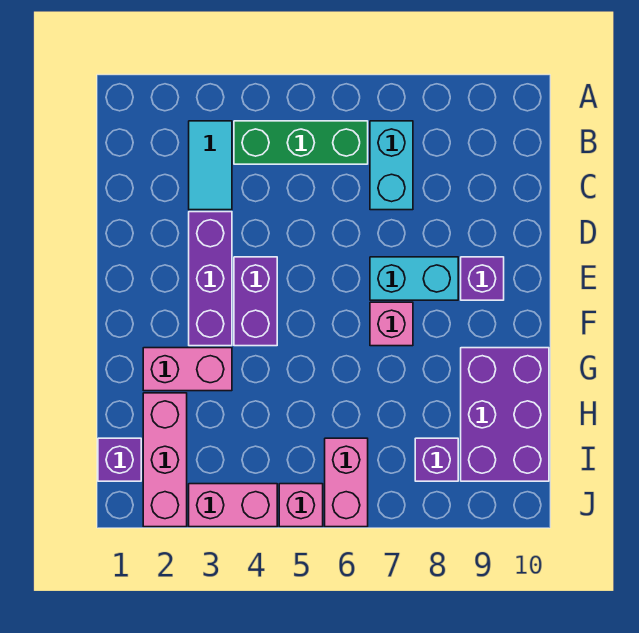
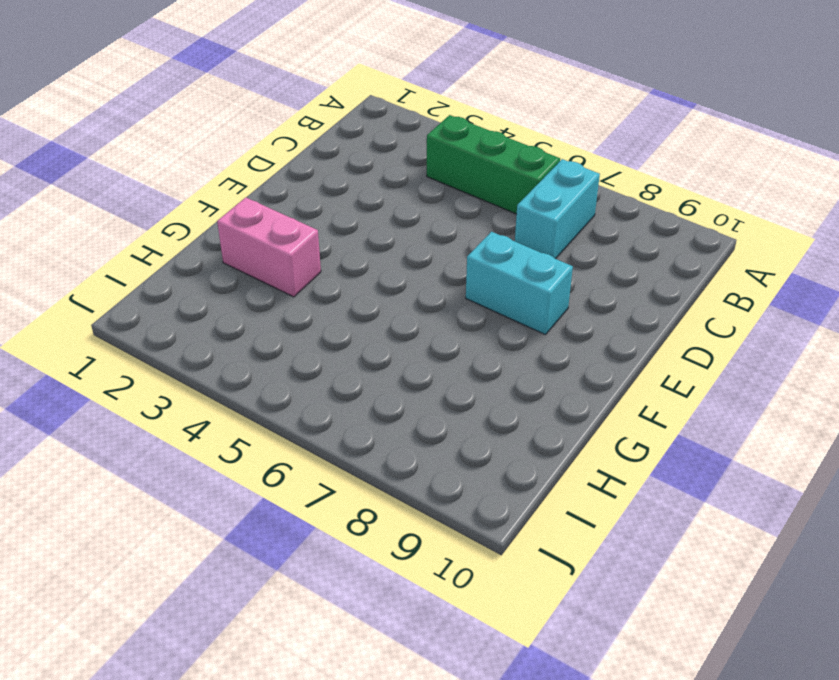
none -> cyan tile B3:C3 level 1
none -> purple brick D3:F3 level 1
none -> purple brick E4:F4 level 1

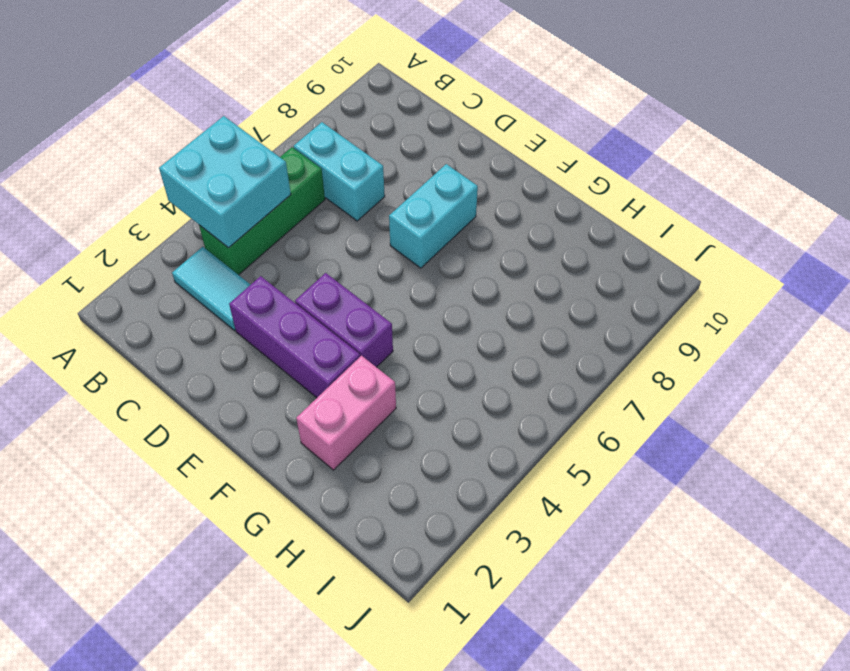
cyan brick A4:B5 level 2 -> none
none -> purple brick E9 level 1
none -> pink brick F7 level 1
none -> purple brick G9:I10 level 1

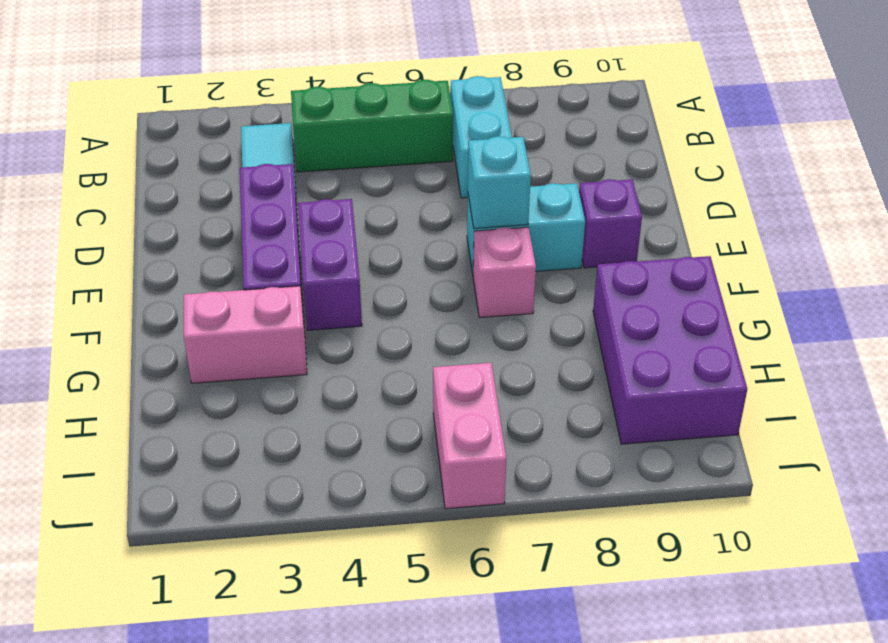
cyan brick E7 level 2 -> none
none -> pink brick H2:J2 level 1
none -> purple brick I1 level 1
none -> purple brick I8 level 1

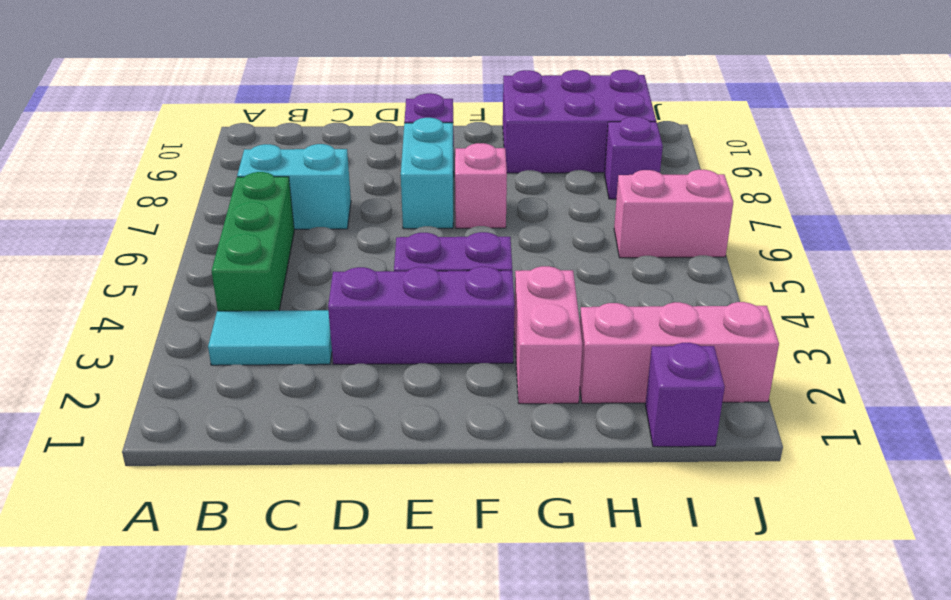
none -> pink brick J3:J4 level 1
none -> pink brick J5 level 1

